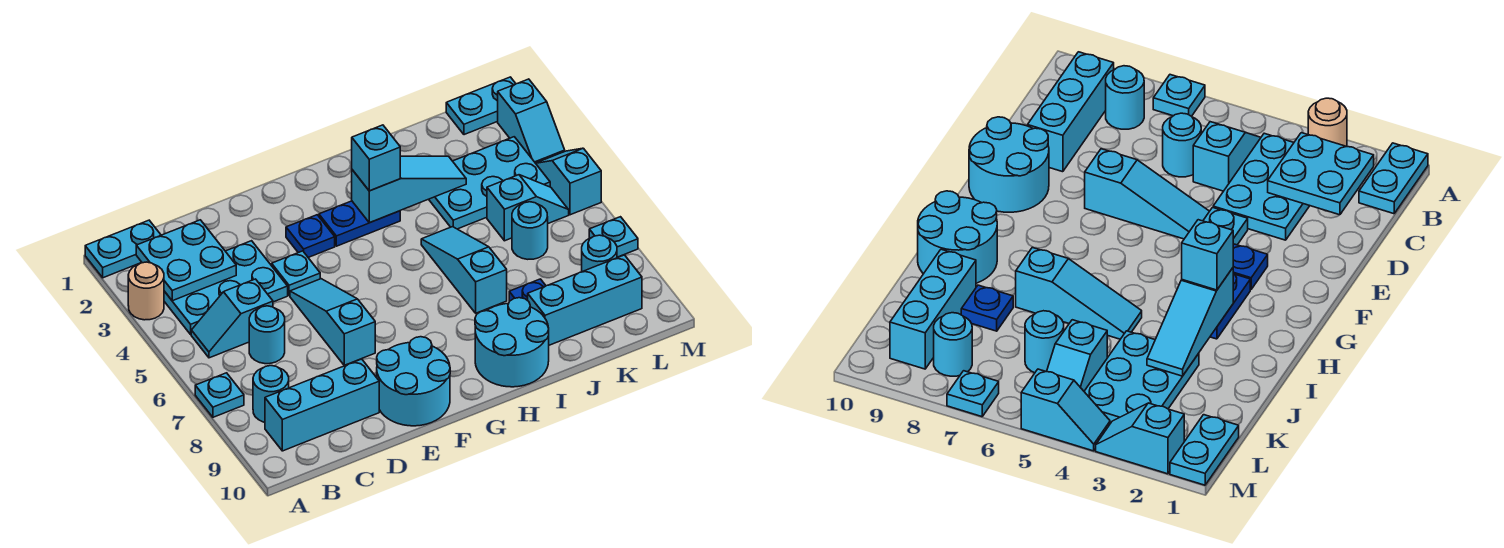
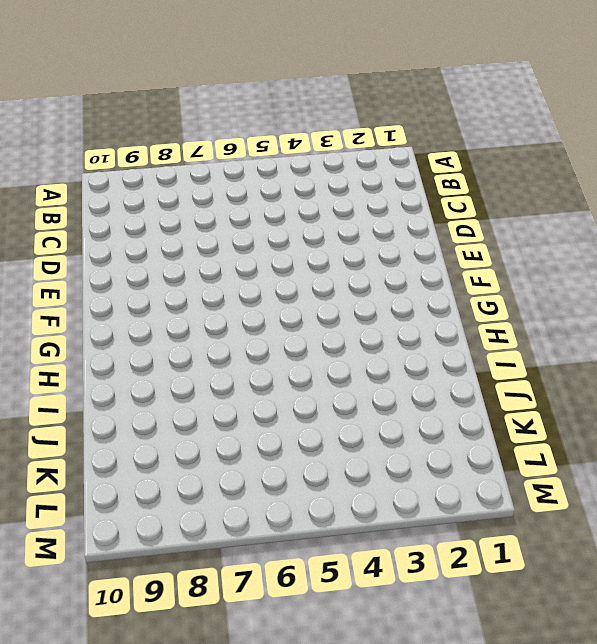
none -> cyan plate A1:B1 level 1
none -> tan round brick A3 level 1
none -> cyan plate A7 level 1

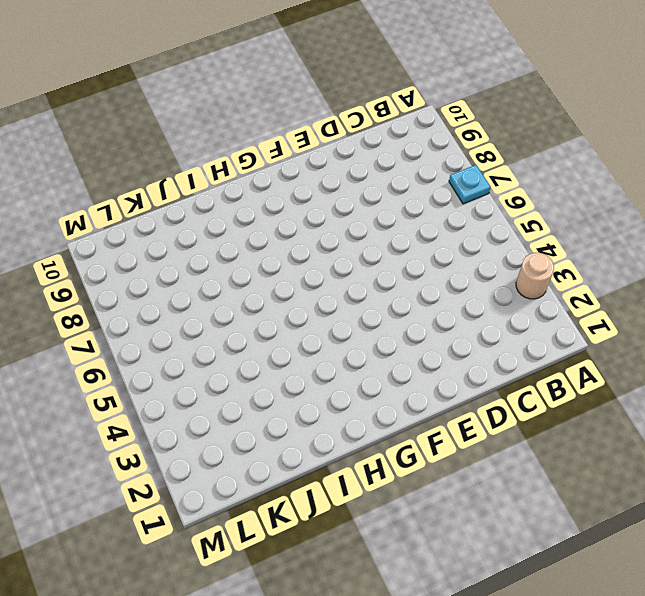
none -> cyan plate A1:B1 level 1
none -> cyan plate B3:D4 level 1
none -> cyan slope B5:C5 level 1 top C

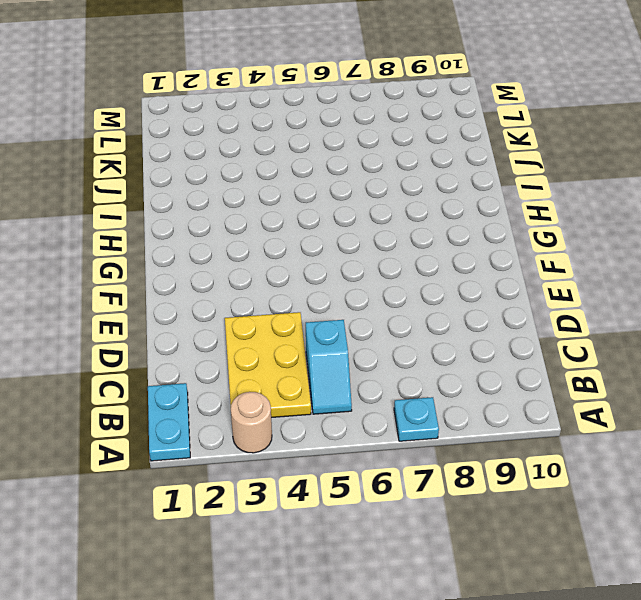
yellow plate B3:D4 level 1 -> cyan plate B3:D4 level 1
none -> cyan round brick B8 level 1
none -> cyan brick B9:D9 level 1
none -> cyan round brick C6 level 1

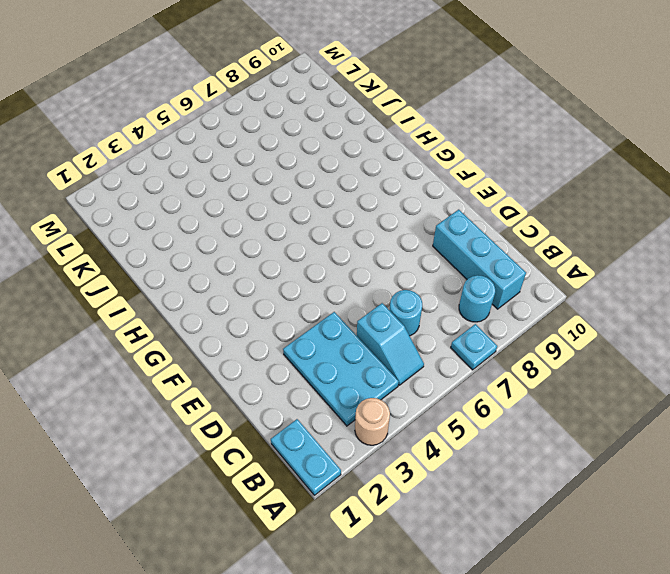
none -> cyan plate E4 level 1
none -> cyan slope E5:E7 level 1 top 7
none -> cyan round brick E9:F10 level 1

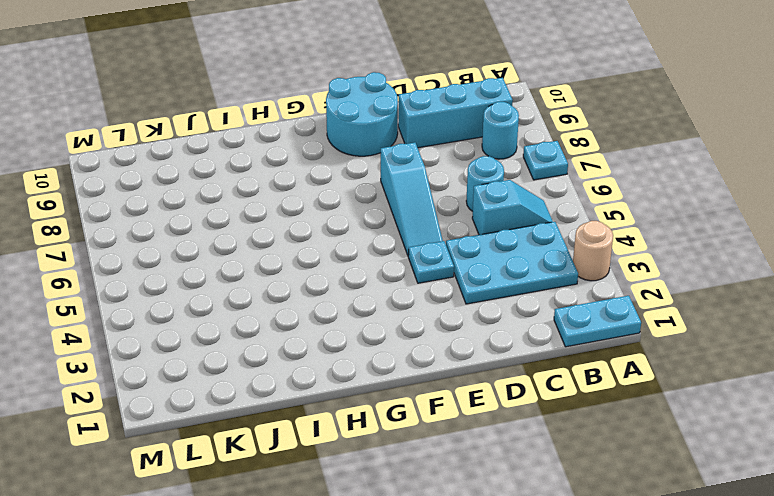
none -> blue plate F3 level 1
none -> blue plate G3:H3 level 1
none -> cyan round brick H9:I10 level 1

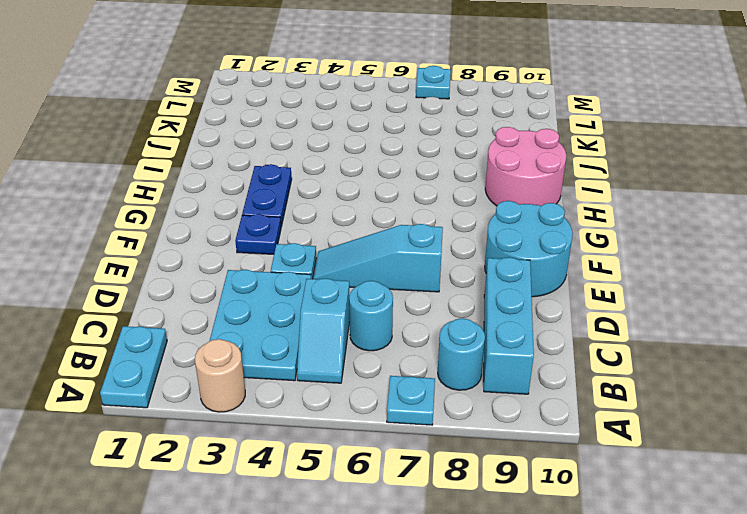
pink round brick H9:I10 level 1 -> cyan round brick H9:I10 level 1
none -> cyan slope I5:I7 level 1 top 7
none -> cyan plate J3:L4 level 1
none -> blue plate J8 level 1

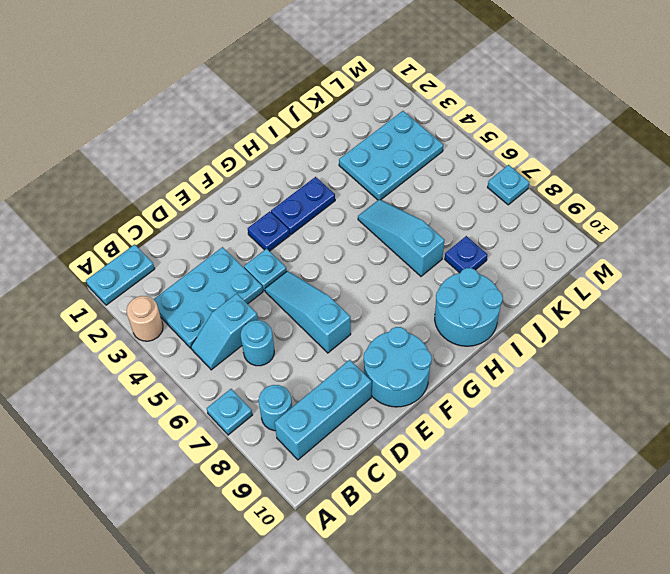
none -> cyan brick J9:L9 level 1
none -> cyan slope K5:L5 level 1 top K
none -> cyan round brick K6 level 1

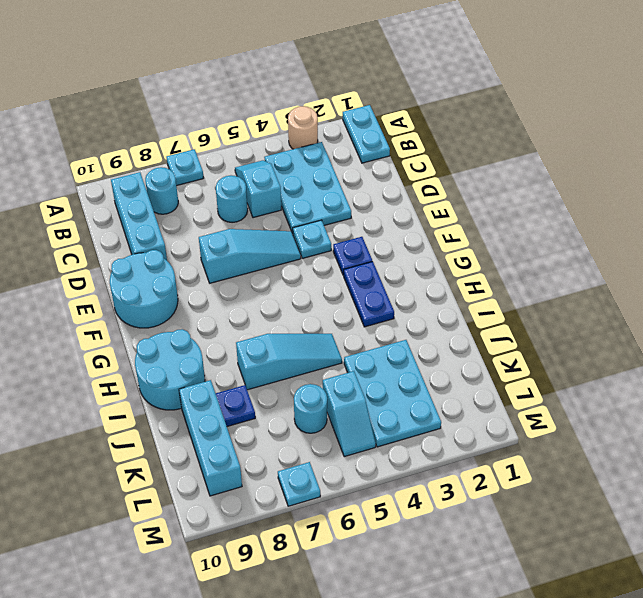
none -> cyan plate L1:M1 level 1
none -> cyan round brick L8 level 1
none -> cyan slope M2:M3 level 1 top 2

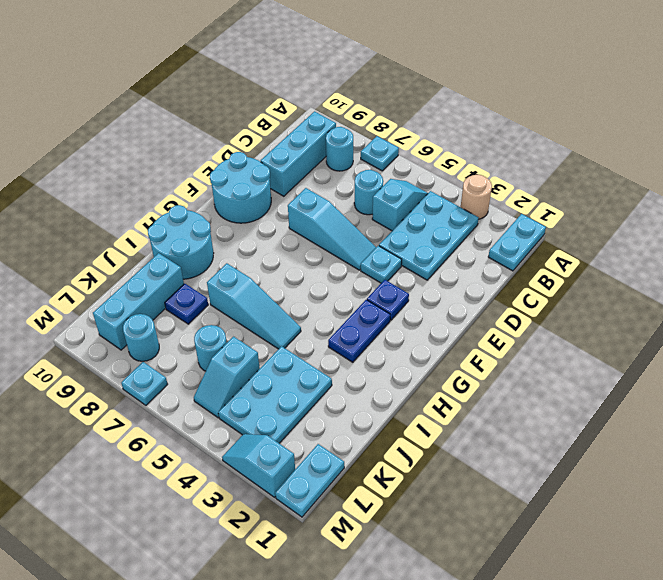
none -> cyan slope M4:M5 level 1 top 5
none -> cyan plate B2:C3 level 2
none -> cyan slope H3:J3 level 2 top H

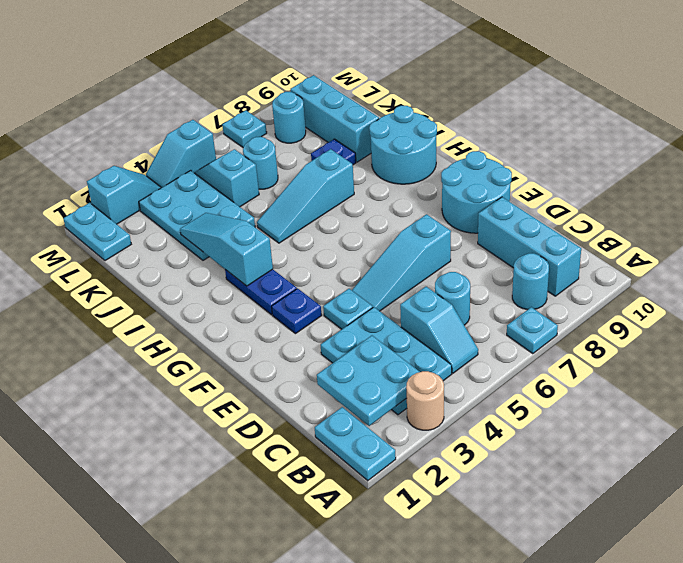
none -> cyan brick H3 level 3

